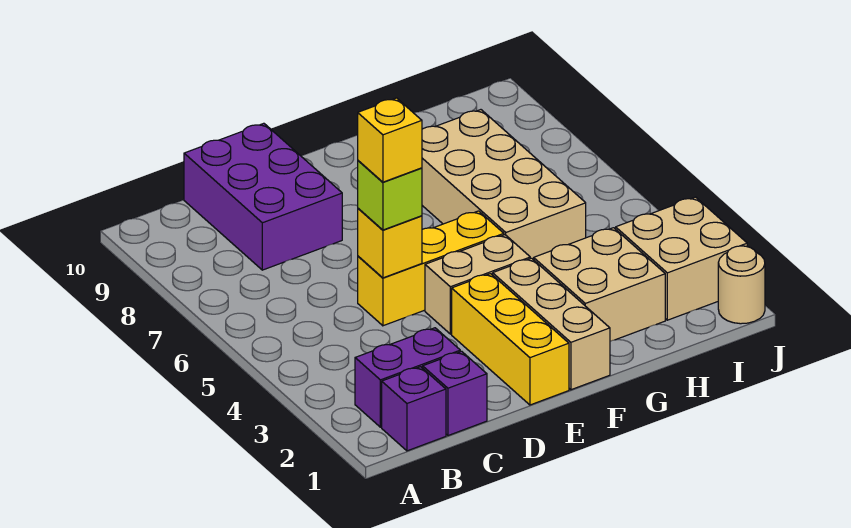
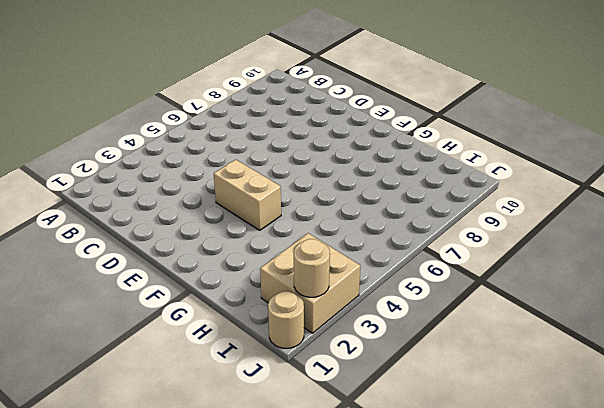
tan round brick J2 level 2 -> none
none -> purple brick B1 level 1
none -> purple brick B2:C2 level 1
none -> purple brick C1 level 1

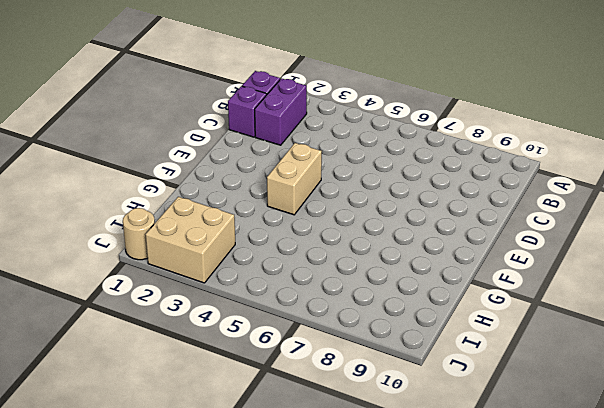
none -> purple brick C8:D10 level 1
none -> yellow brick D5:F5 level 1
none -> yellow brick E1:E3 level 1

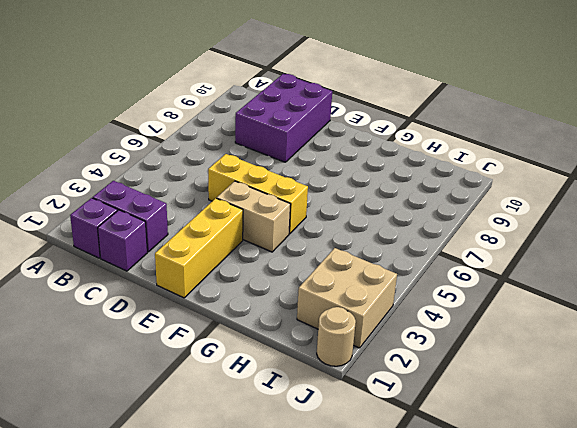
none -> tan brick F1:F3 level 1
none -> tan brick G2:H3 level 1
none -> tan brick G5:H8 level 1

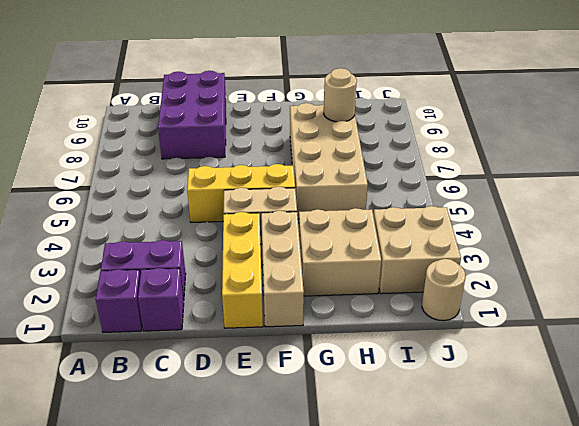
tan round brick H8 level 2 -> none
none -> yellow brick D5 level 2
none -> lime brick D5 level 3
none -> yellow brick D5 level 4

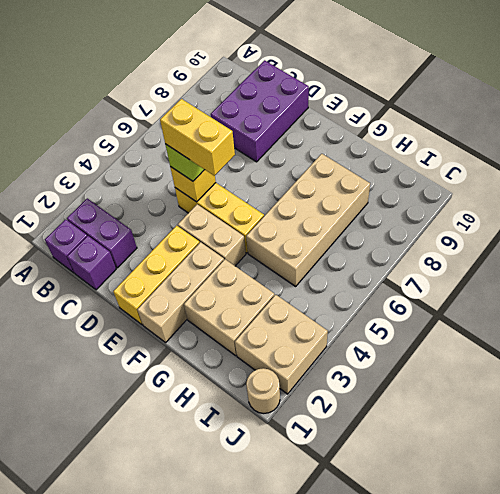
yellow brick D5:E5 level 4 -> yellow brick D5 level 4

